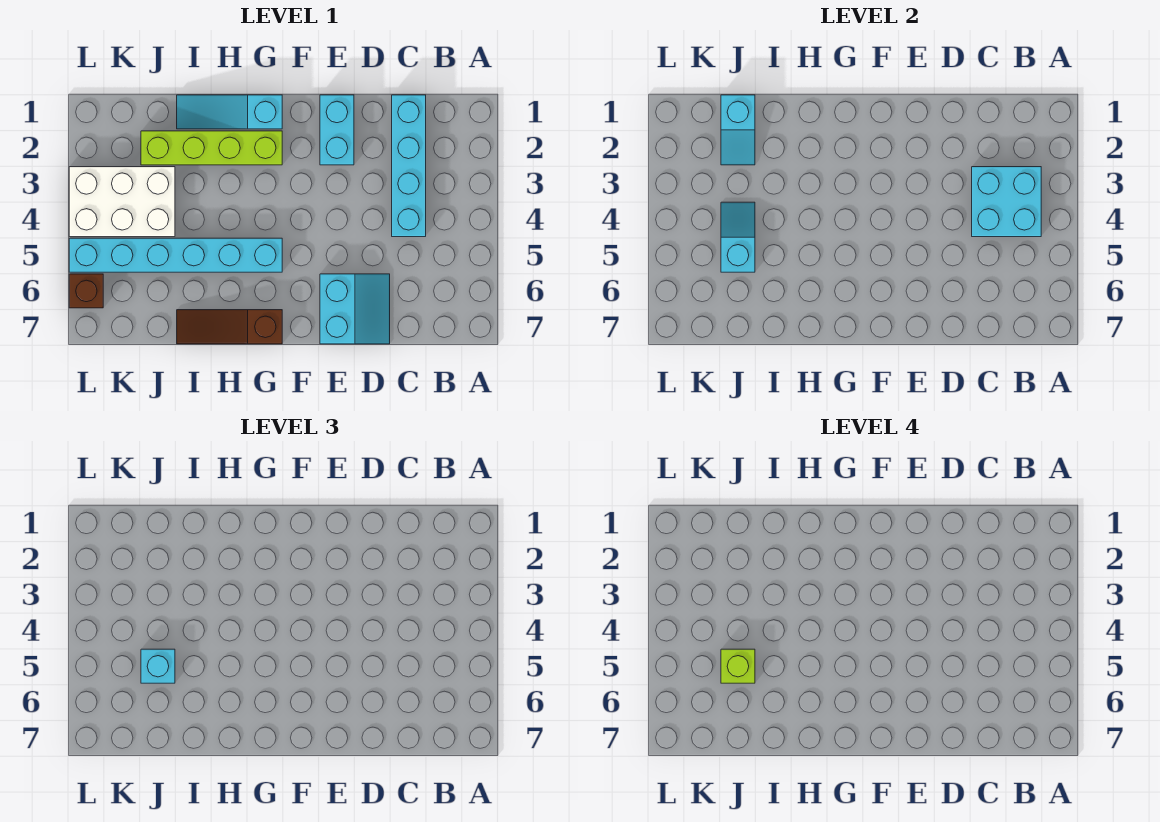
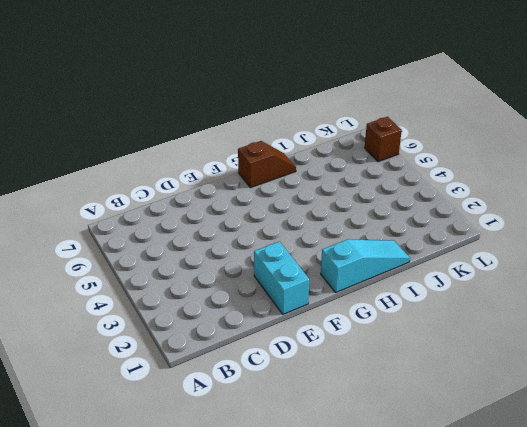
brown slope G7:H7 level 1 top G -> brown slope G7:I7 level 1 top G
none -> cyan brick C1:C4 level 1
none -> cyan slope D6:E7 level 1 top E
none -> lime brick G2:J2 level 1

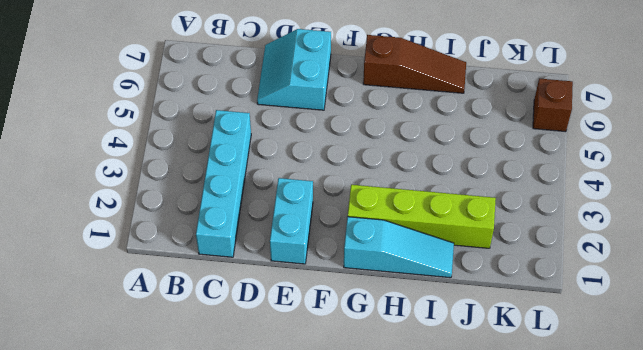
none -> cyan brick G5:L5 level 1
none -> white brick J3:L4 level 1
none -> cyan brick B3:C4 level 2

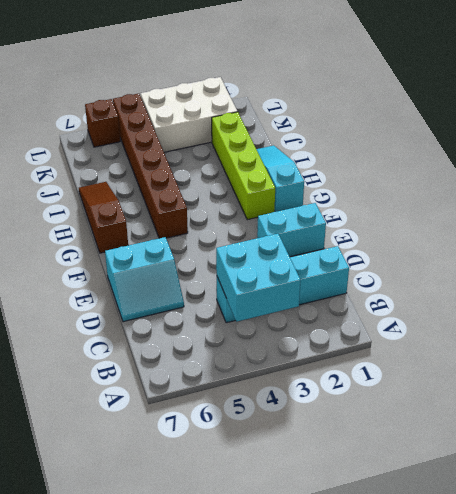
brown brick G5:L5 level 1 -> cyan brick G5:L5 level 1
white brick K2:L4 level 1 -> white brick J3:L4 level 1
none -> cyan slope J1:J2 level 2 top 1
none -> cyan slope J4:J5 level 2 top 5
none -> cyan brick J5 level 3

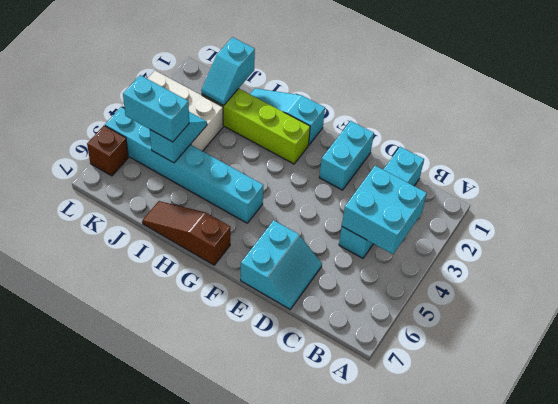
cyan brick J5:K5 level 3 -> cyan brick J5 level 3
none -> lime brick J5 level 4

